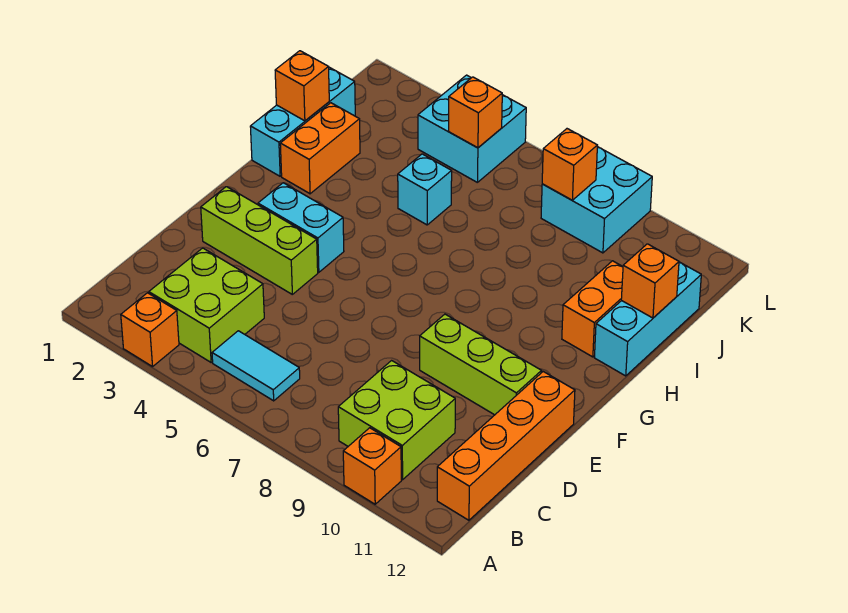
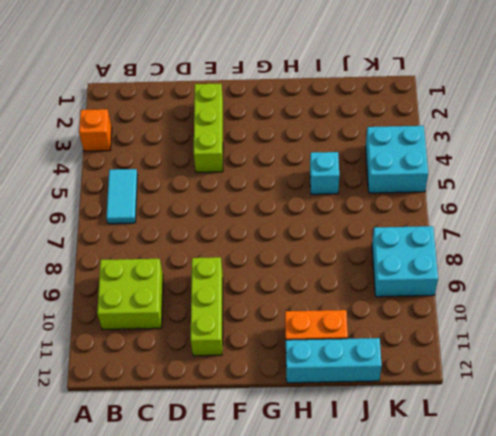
none -> orange brick A10 level 1
none -> lime brick B3:C4 level 1
none -> orange brick B12:E12 level 1

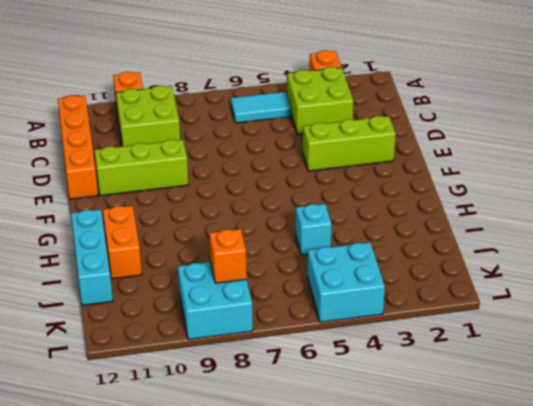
none -> cyan brick F3:F4 level 1
none -> cyan brick H1:J1 level 1
none -> orange brick H2:I2 level 1

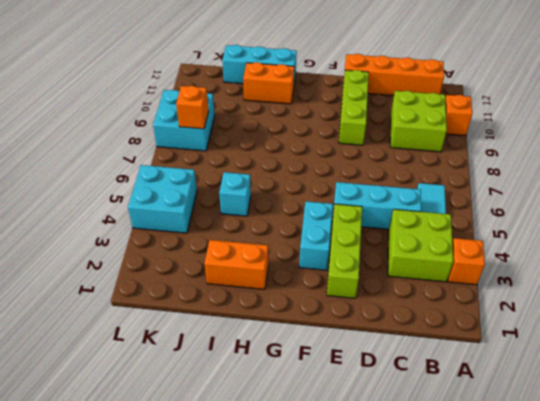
cyan brick C5:E5 level 1 -> cyan brick H1:J1 level 1
none -> orange brick I1 level 2
none -> orange brick I12 level 2
none -> orange brick K5 level 2

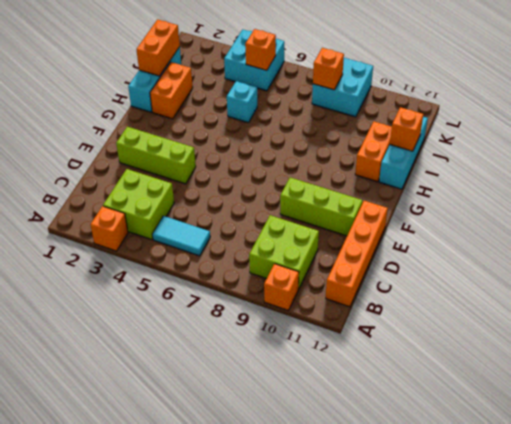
orange brick I1:J1 level 2 -> orange brick I1 level 2
none -> cyan brick F3:F4 level 1

